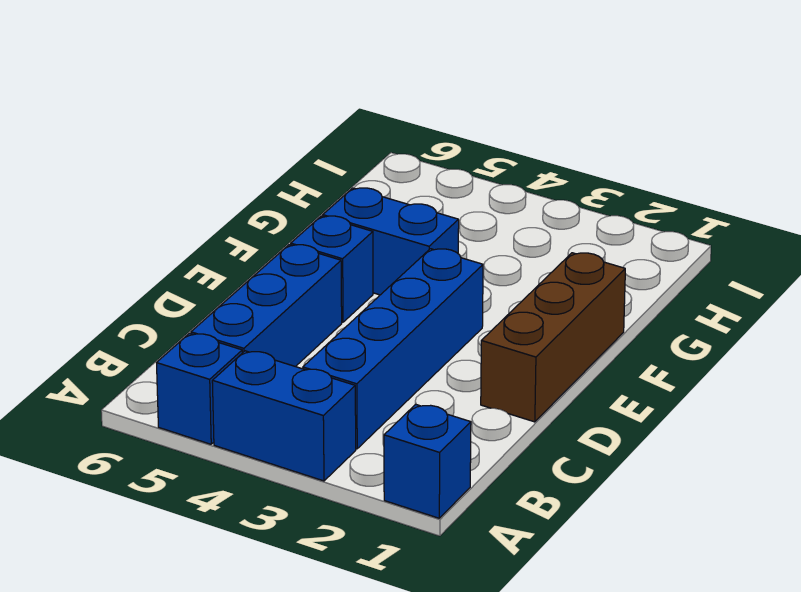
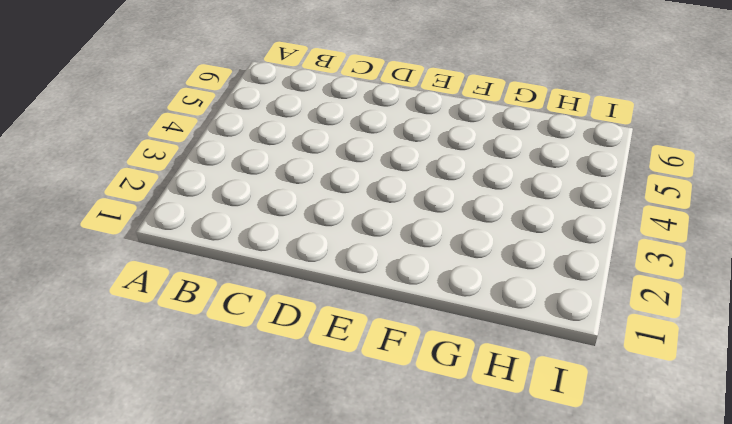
none -> blue brick A1 level 1
none -> blue brick A3:A4 level 1

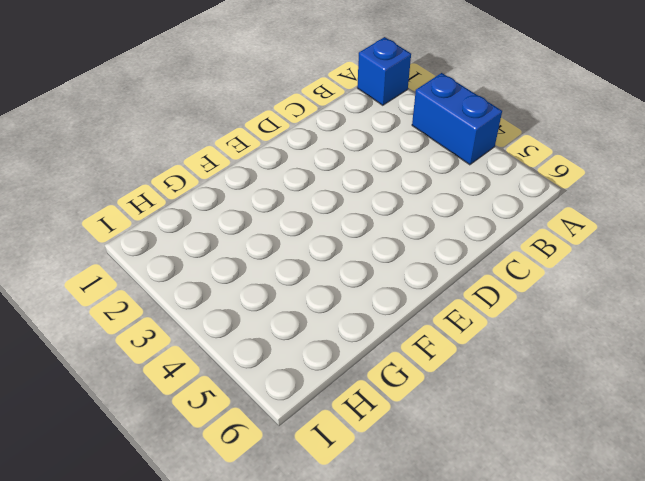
none -> blue brick A5 level 1
none -> blue brick B3:E3 level 1

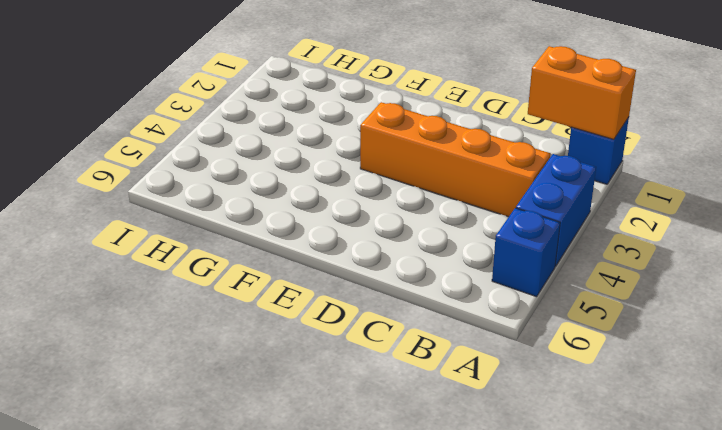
orange brick A1:B1 level 2 -> none
orange brick B3:E3 level 1 -> blue brick B3:E3 level 1
none -> blue brick B5:D5 level 1
none -> brown brick D1:F1 level 1

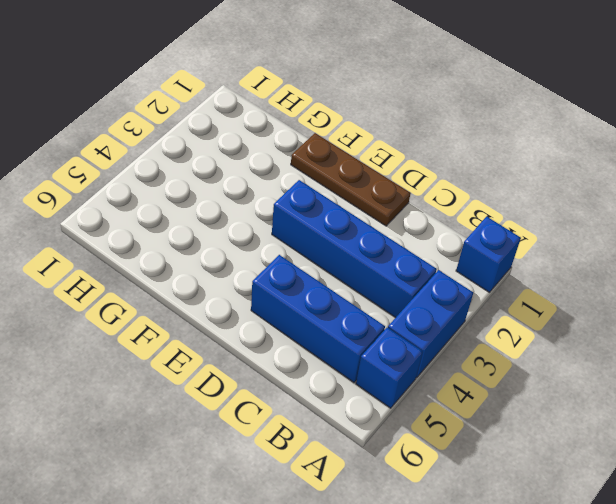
brown plate D1:F1 level 1 -> brown brick D1:F1 level 1
none -> blue brick E5 level 1
none -> blue brick F4:F5 level 1

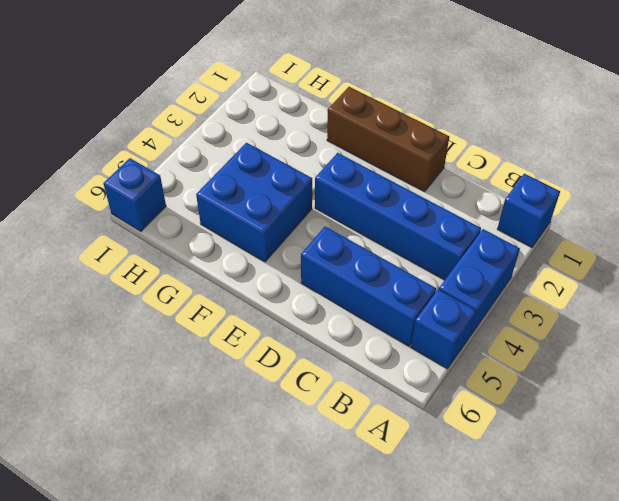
blue brick F4:G5 level 1 -> blue brick F4:F5 level 1
blue brick I6 level 1 -> blue brick E5 level 1

